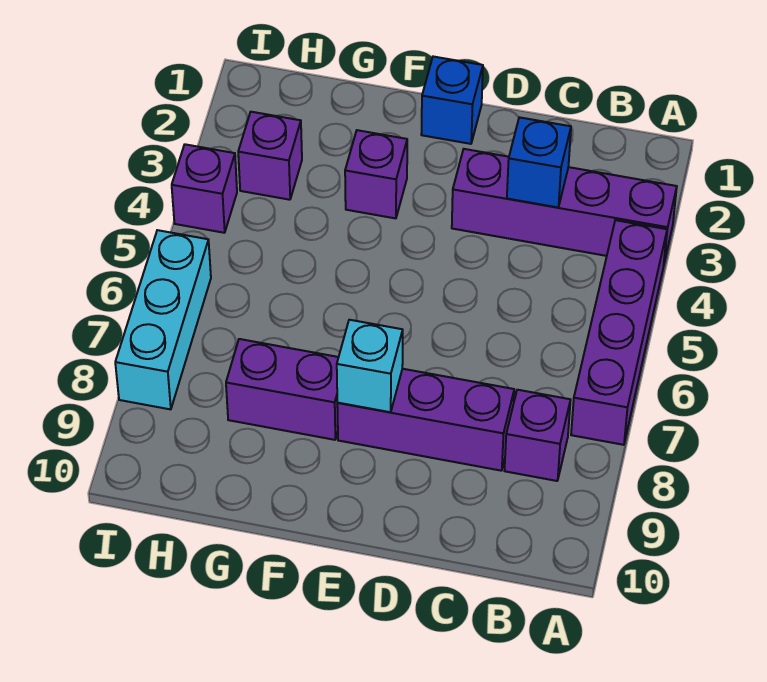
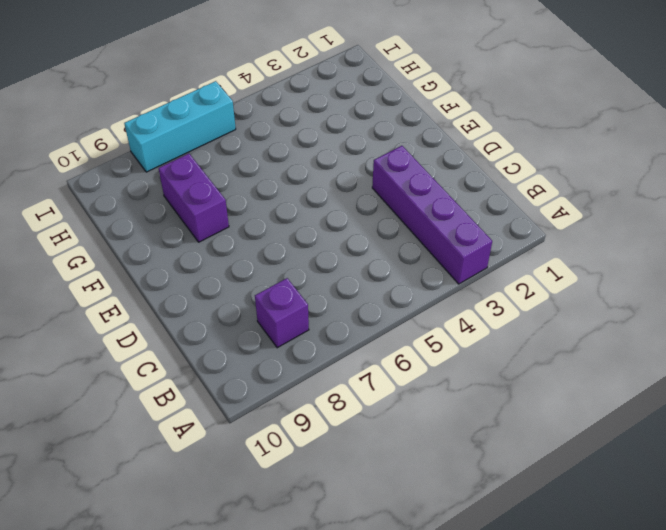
none -> purple brick A4:A7 level 1
none -> purple brick C8:E8 level 1
none -> blue brick E1 level 1

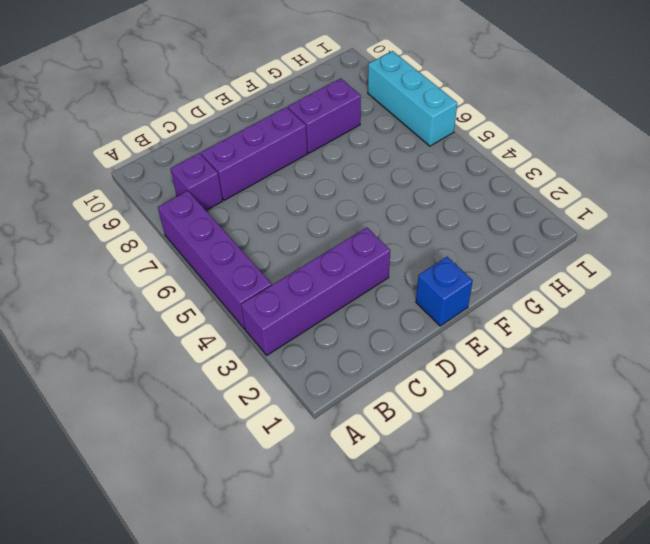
none -> purple brick F3 level 1
none -> purple brick H3 level 1
none -> purple brick I4 level 1

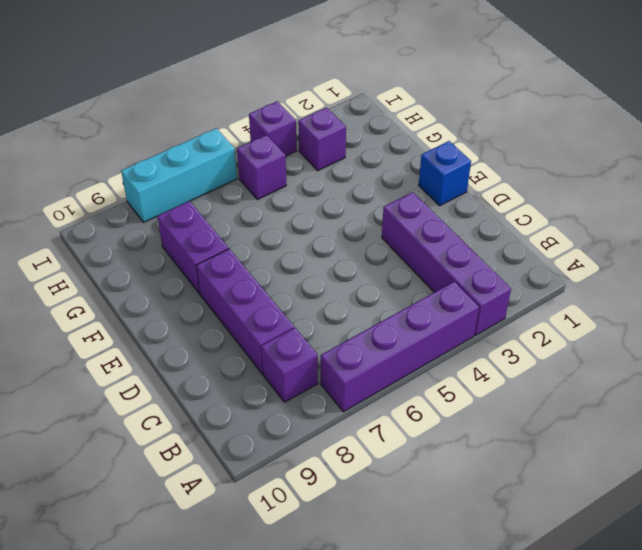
purple brick H5 level 1 -> purple brick F3 level 1
none -> blue brick C3 level 2
none -> cyan brick E8 level 2

